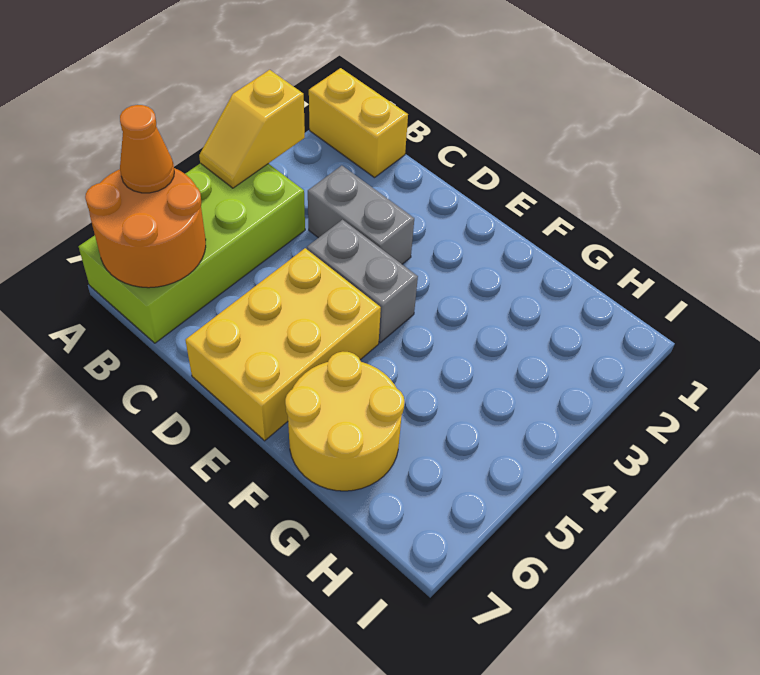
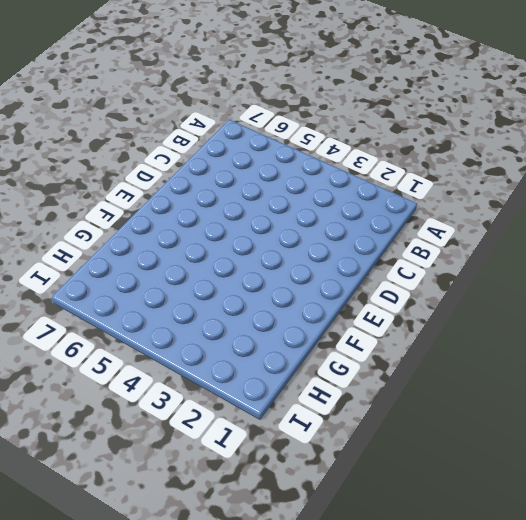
none -> yellow brick A1:B1 level 1
none -> lime brick A4:B7 level 1

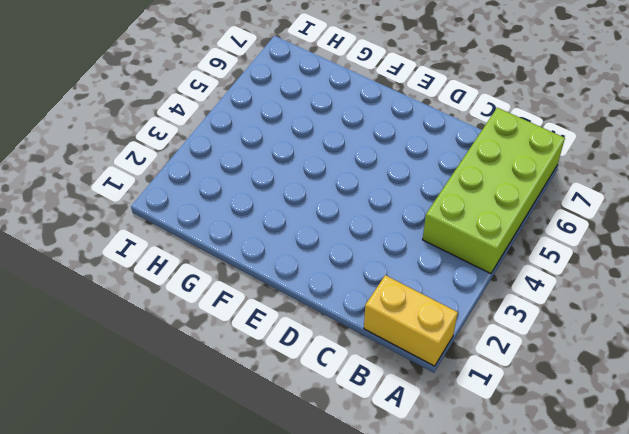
none -> grey brick C3:D3 level 1
none -> grey brick D4:E4 level 1

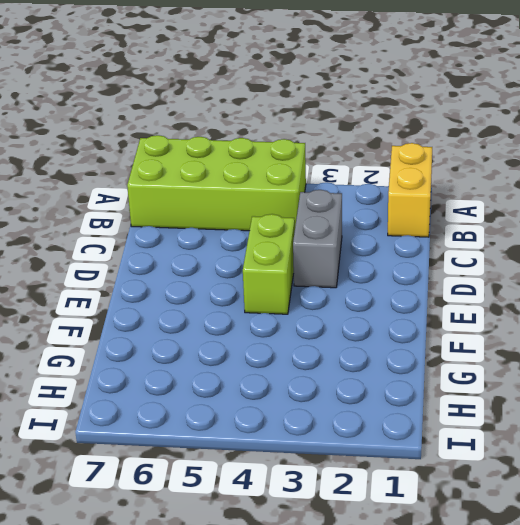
lime brick D4:E4 level 1 -> grey brick D4:E4 level 1
none -> yellow brick D5:E7 level 1
none -> yellow round brick F6:G7 level 1

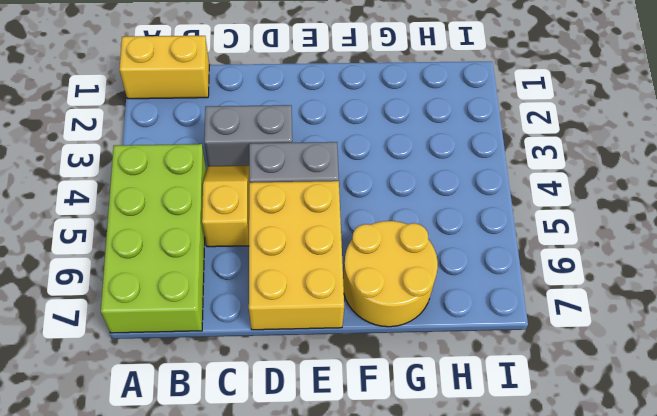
yellow slope C4:C5 level 1 top 5 -> yellow slope A3:A4 level 2 top 3
none -> orange round brick A6:B7 level 2
none -> orange cone A6 level 3

